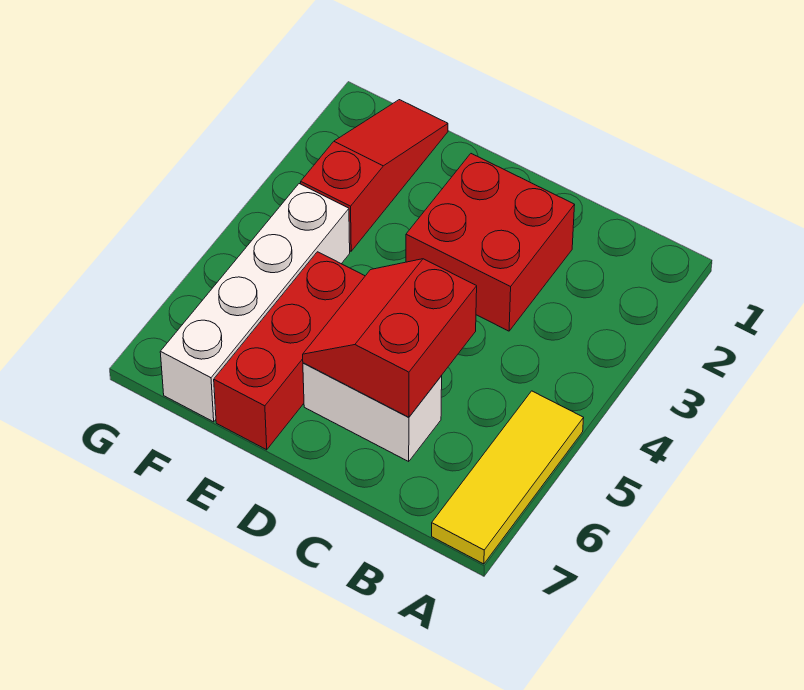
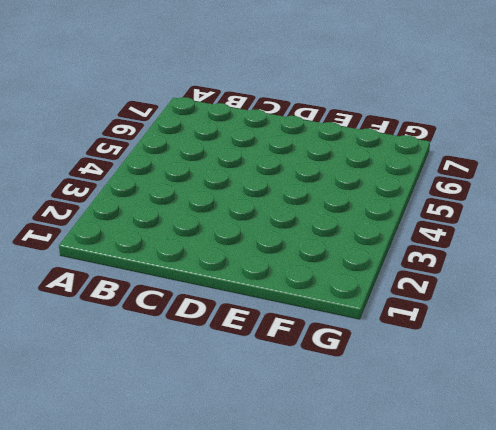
none -> yellow tile A5:A7 level 1
none -> red brick C2:D3 level 1

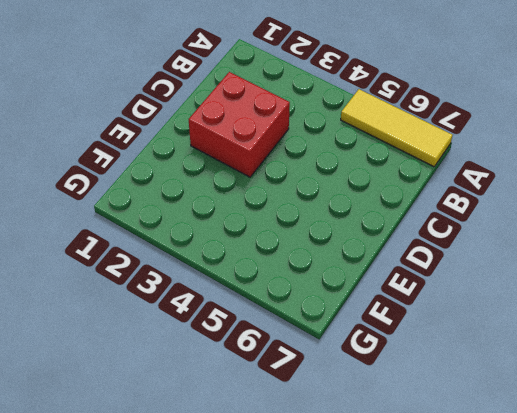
none -> white brick C6:D6 level 1
none -> red brick E5:E7 level 1

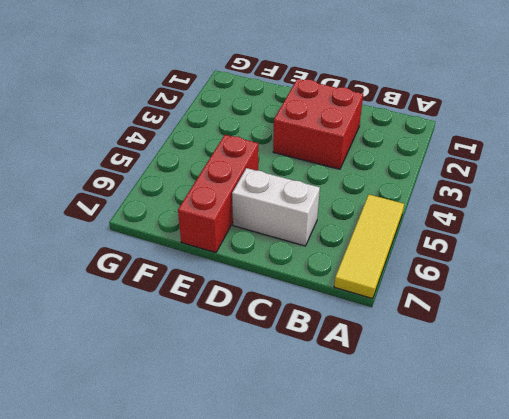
none -> red slope F1:F3 level 1 top 3
none -> white brick F4:F7 level 1

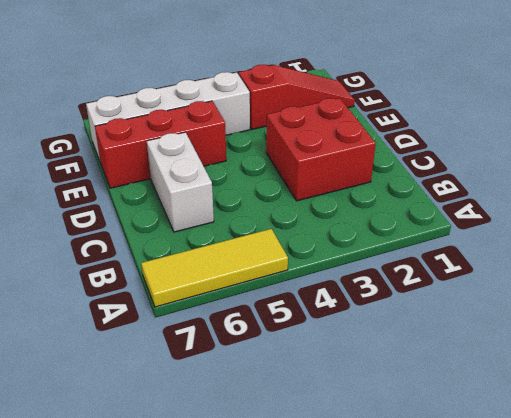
none -> red slope C5:D6 level 2 top C

